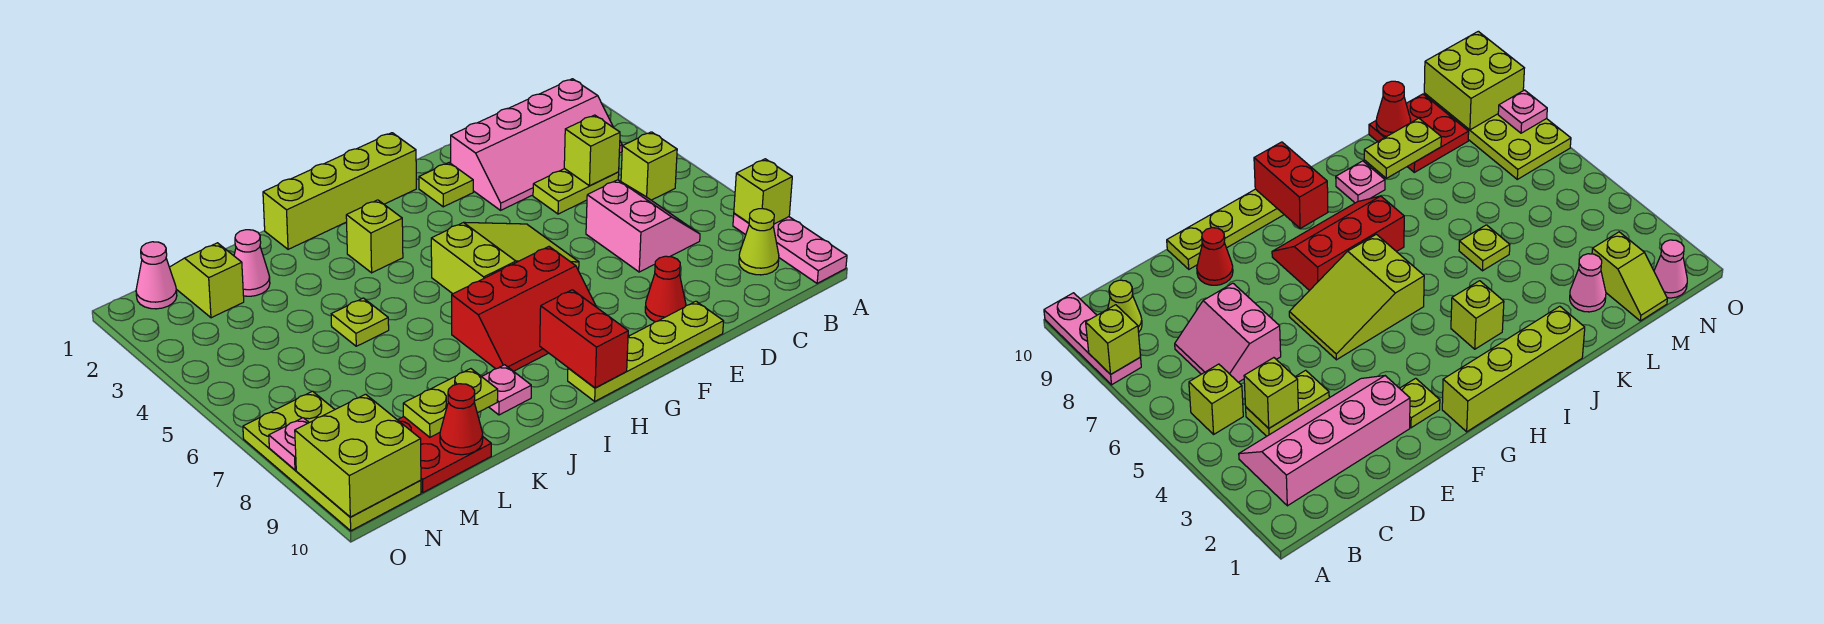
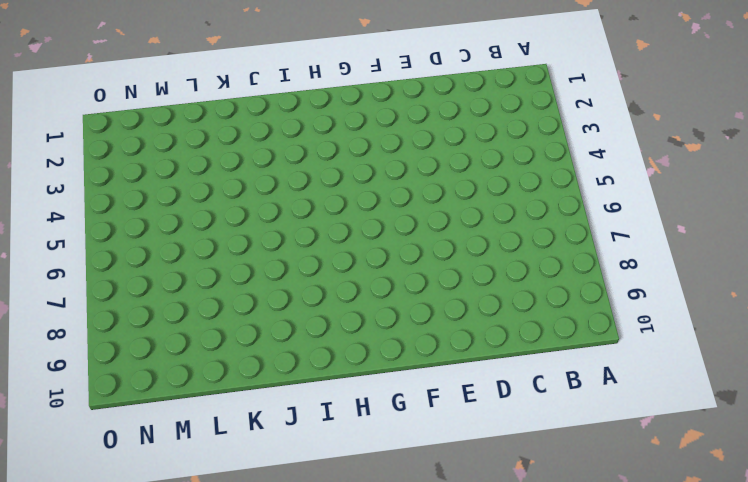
none -> pink plate A8:A10 level 1
none -> pink slope B2:E3 level 1 top 2
none -> lime brick B5 level 1

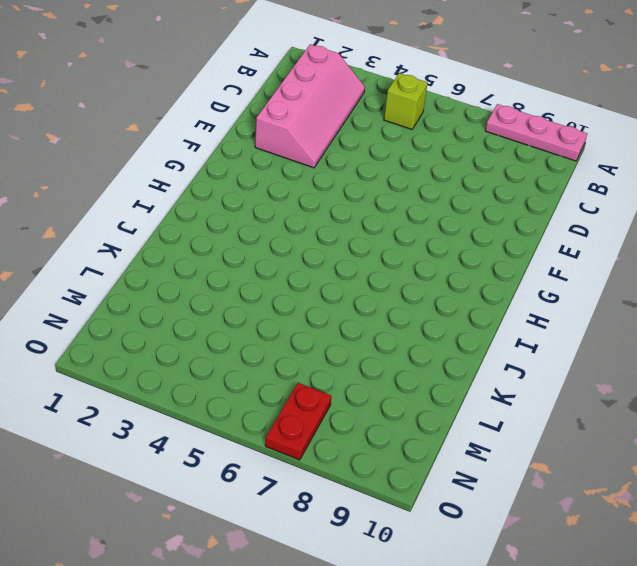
red plate N7:O7 level 1 -> lime plate N7:O10 level 1
none -> lime cone B9 level 1
none -> lime plate C4:D4 level 1
none -> pink slope C6:D7 level 1 top D

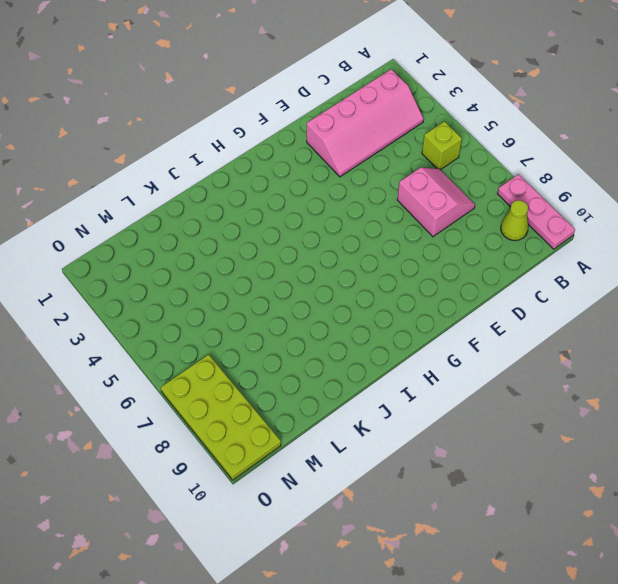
none -> lime plate C4:D4 level 1
none -> red cone E9 level 1
none -> lime plate E10:H10 level 1

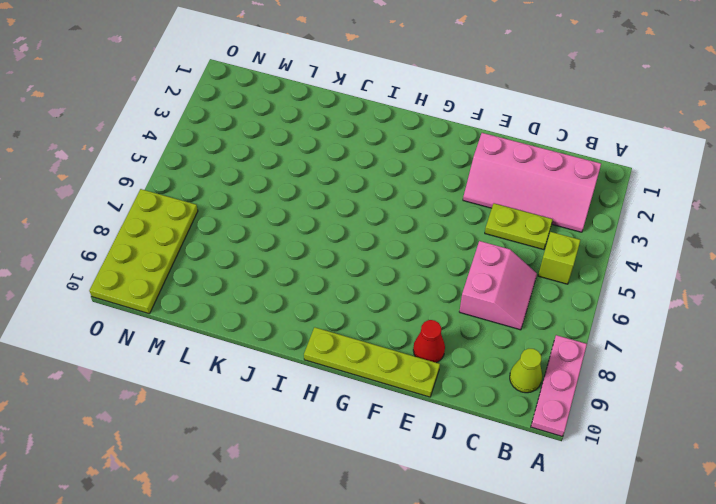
none -> lime plate F2 level 1
none -> lime slope F5:H6 level 1 top H
none -> lime brick G1:J1 level 1

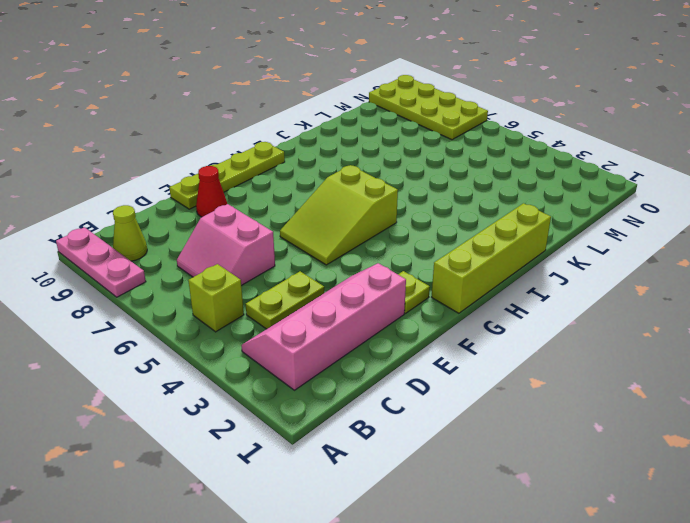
none -> red slope G7:I8 level 1 top 7
none -> lime brick I3 level 1
none -> pink plate J9 level 1

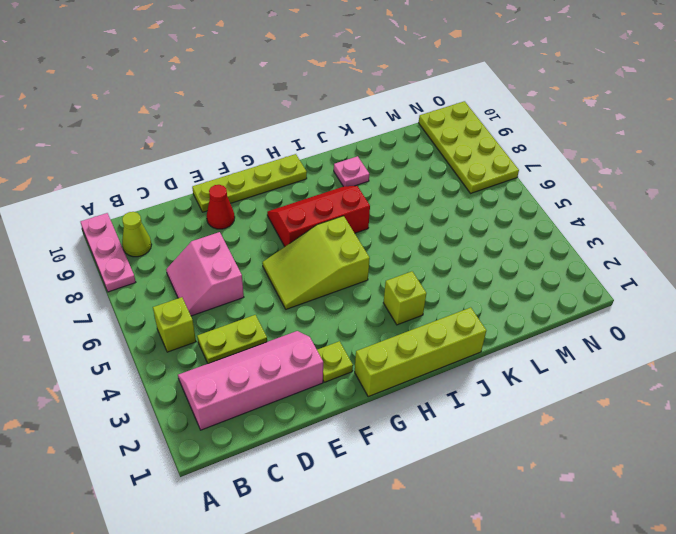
none -> lime plate K5 level 1
none -> pink cone L2 level 1
none -> red plate L9:M10 level 1

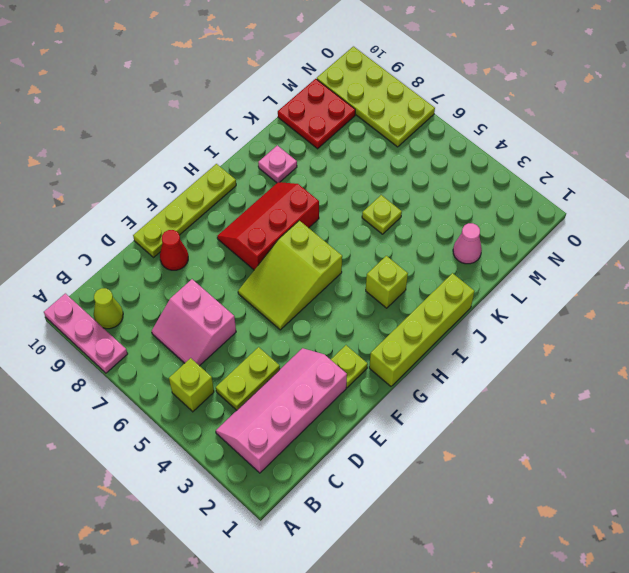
none -> lime slope M1:M2 level 1 top 2
none -> pink cone N1 level 1
none -> lime brick A8 level 2

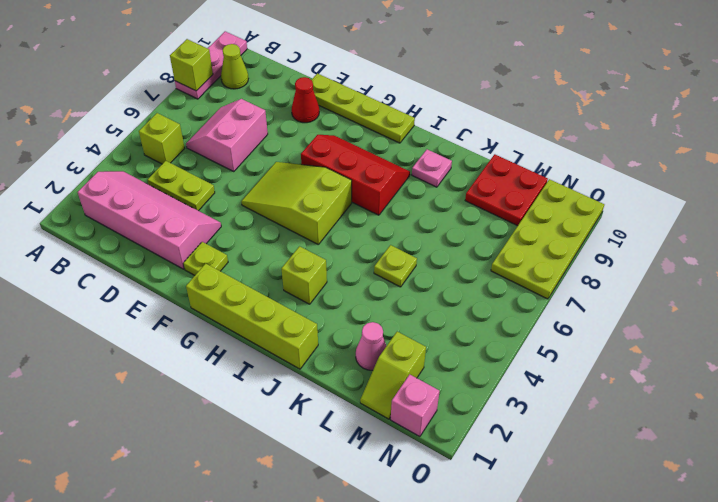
pink brick N1 level 1 -> pink cone N1 level 1
none -> lime brick C4 level 2
none -> red brick H9:H10 level 2
none -> lime plate K9:L9 level 2

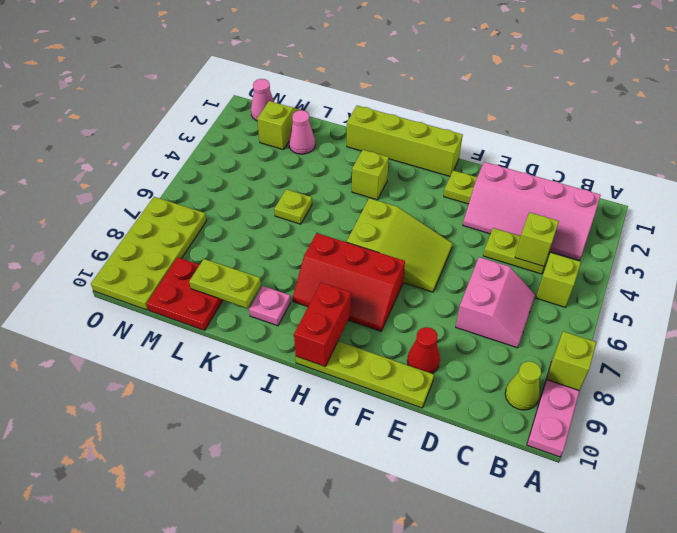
none -> red cone L10 level 2
none -> lime brick N9:O10 level 2
none -> pink plate O8 level 2

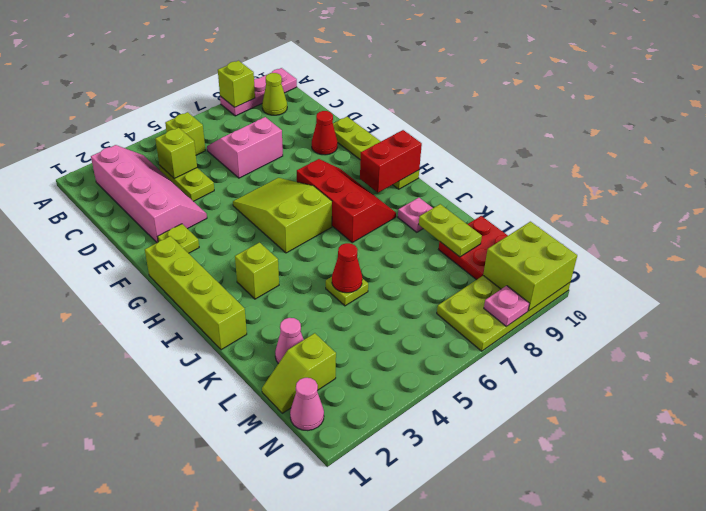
red cone K5 level 2 -> red cone L10 level 2

